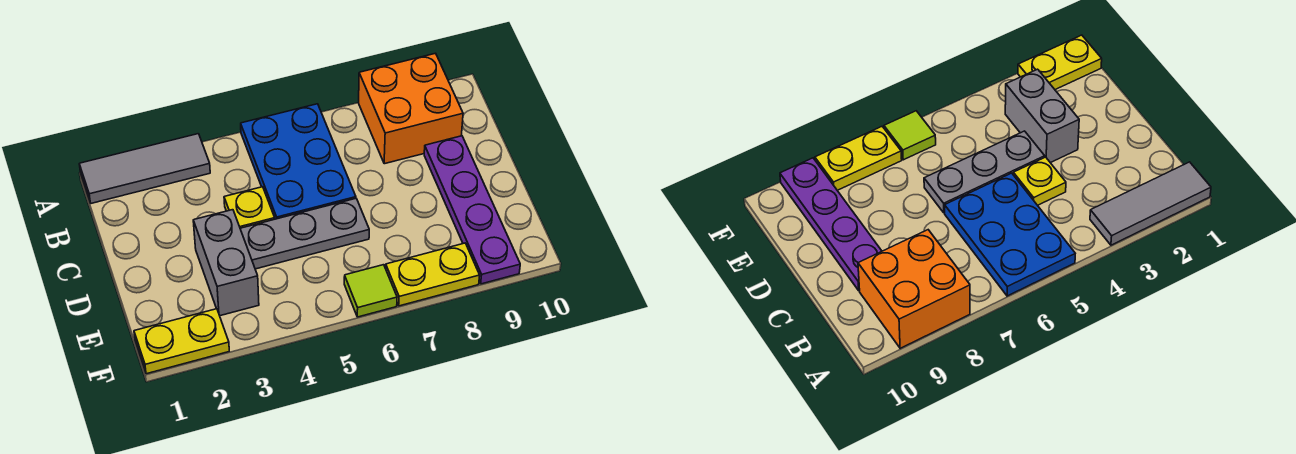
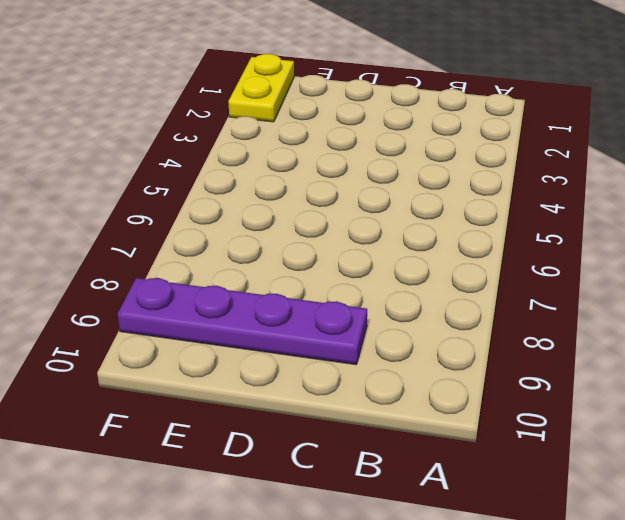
none -> grey tile A1:A3 level 1
none -> blue plate A5:C6 level 1

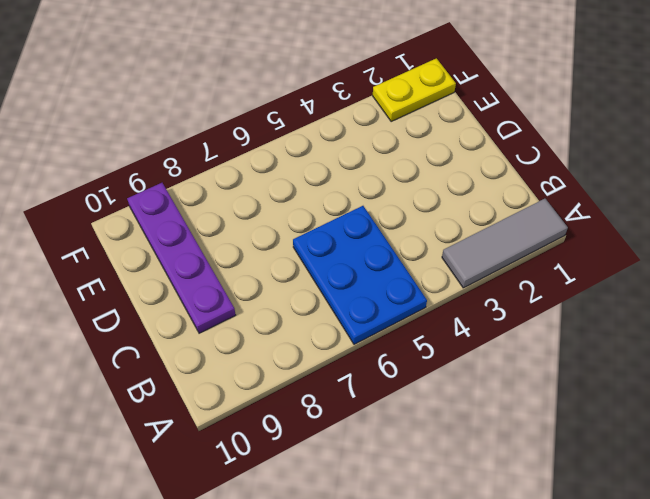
none -> orange brick A8:B9 level 1
none -> yellow plate C4 level 1

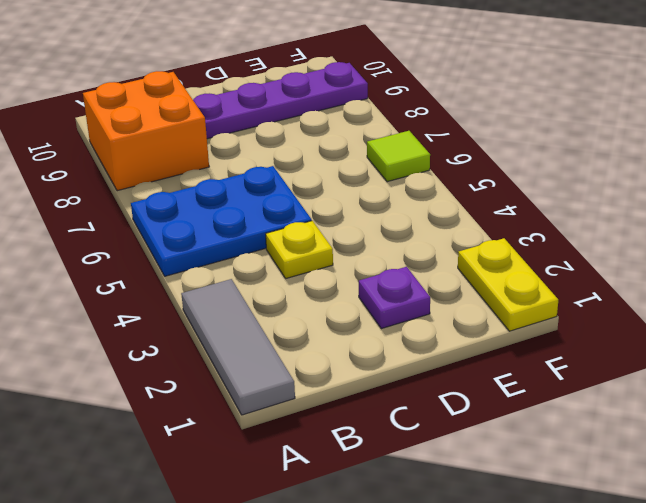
purple plate D2 level 1 -> none
none -> grey brick D3:E3 level 1
none -> grey plate D4:D6 level 1

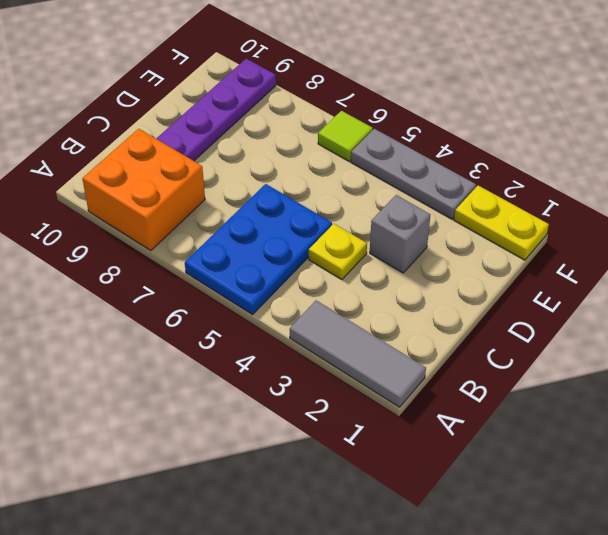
grey brick D3 level 1 -> grey brick D3:E3 level 1
grey plate F3:F5 level 1 -> grey plate D4:D6 level 1
none -> yellow plate F7:F8 level 1

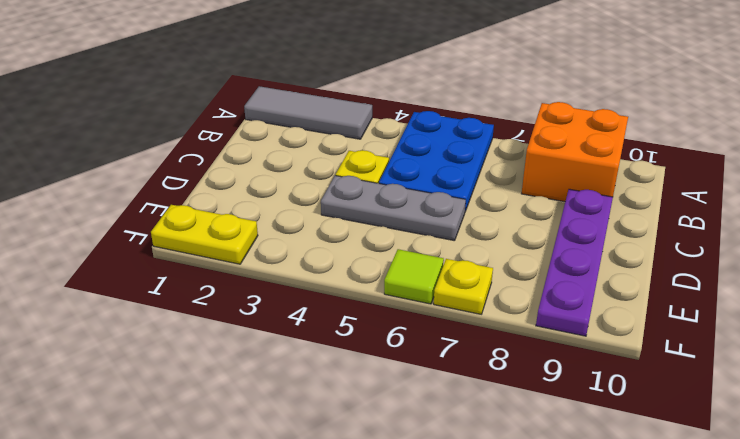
yellow plate F7 level 1 -> yellow plate F7:F8 level 1
none -> grey brick D3:E3 level 1

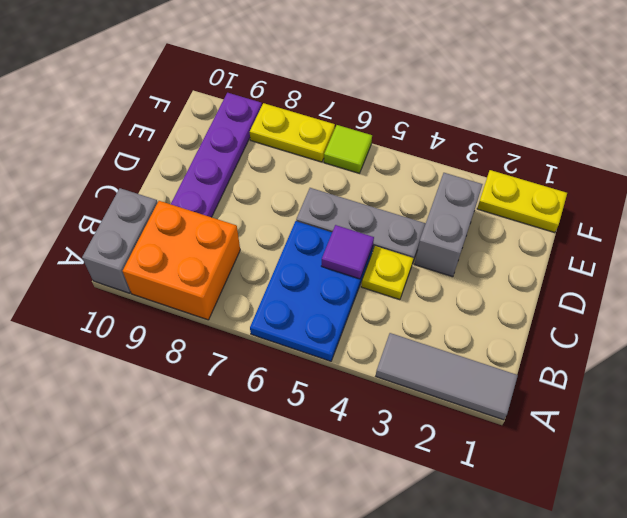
grey brick A10:B10 level 1 -> none
purple tile C5 level 2 -> none

